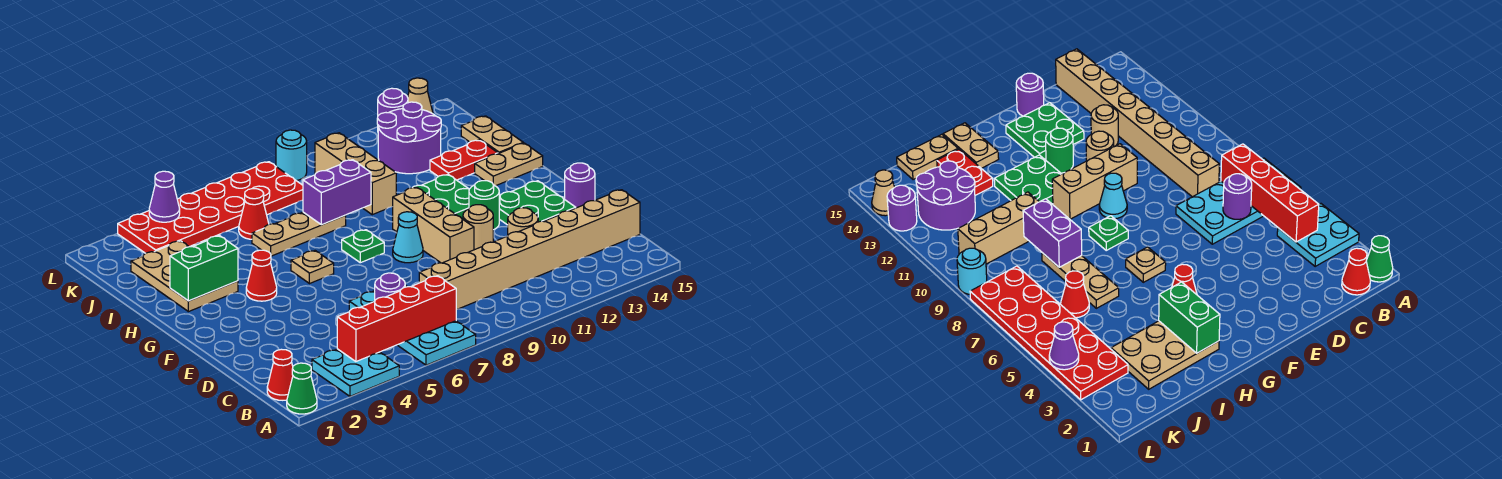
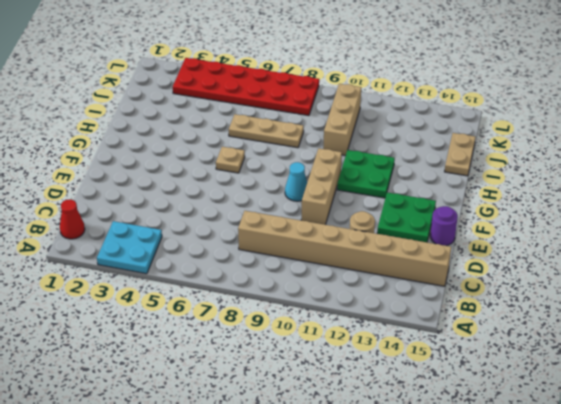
none -> green cone A1 level 1
none -> cyan plate A6:D7 level 1
none -> tan round brick E11 level 1
none -> green round brick F12 level 1

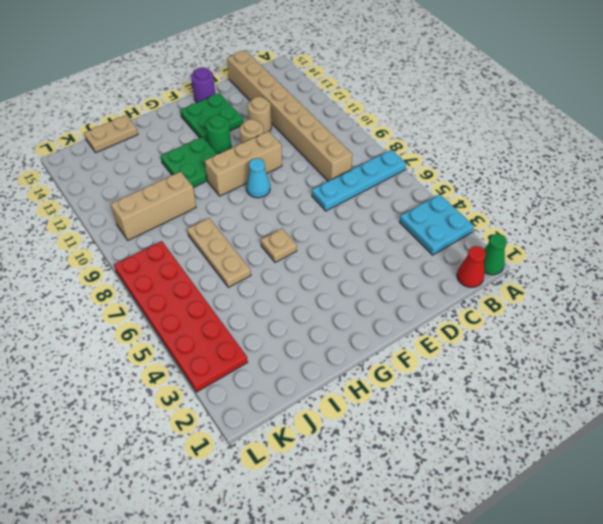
cyan plate A7:D7 level 1 -> cyan plate A6:D7 level 1
none -> red cone G4 level 1
none -> green plate G8 level 1
none -> tan plate H2:J3 level 1
none -> tan plate H14:H15 level 1

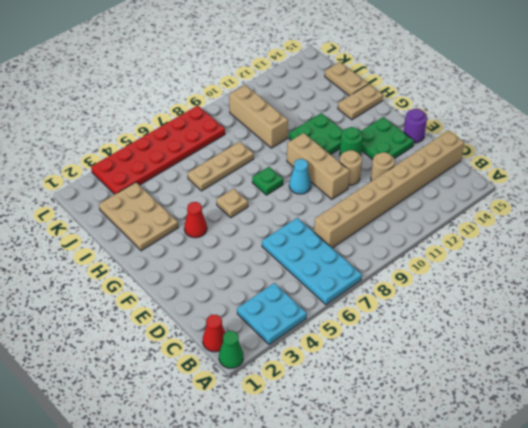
none -> red plate I13:I14 level 1
none -> red cone J6 level 1
none -> purple round brick J12:K13 level 1
none -> cyan round brick L9 level 1

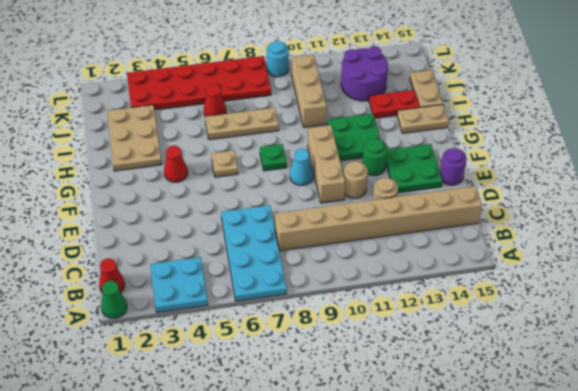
none -> purple round brick L13 level 1
none -> tan cone L14 level 1
none -> red brick B4:B7 level 2
none -> purple round brick C6 level 2

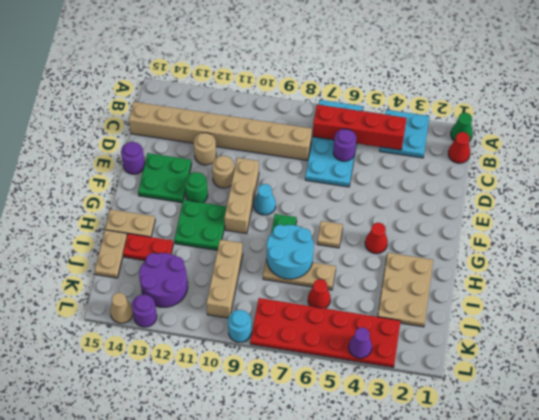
cyan round brick H7:I8 level 2 -> purple brick I8:I9 level 2
none -> green brick H2:H3 level 2

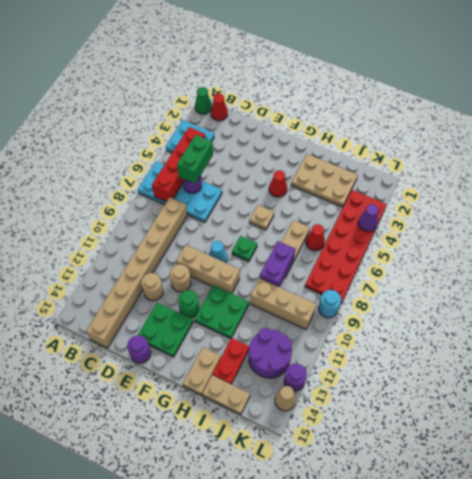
green brick C5:C6 level 3 -> green brick H2:H3 level 2

